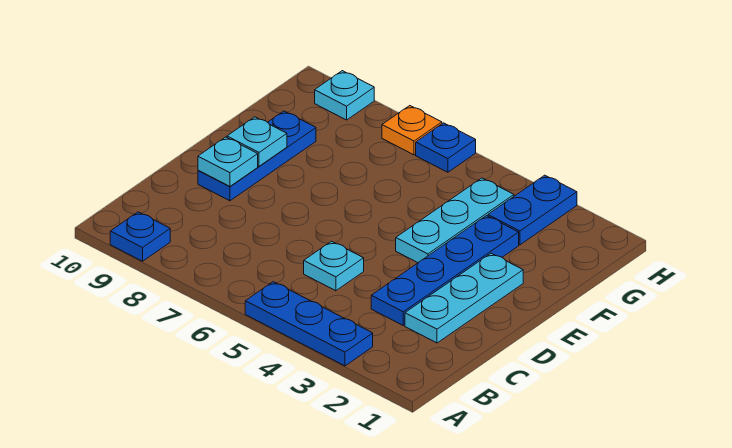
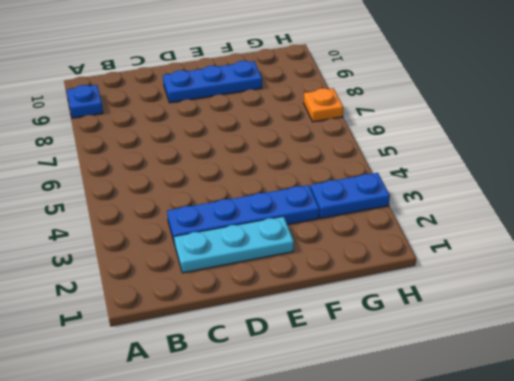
none -> blue plate A3:A5 level 1
none -> cyan plate C5 level 1
none -> cyan plate E4:G4 level 1

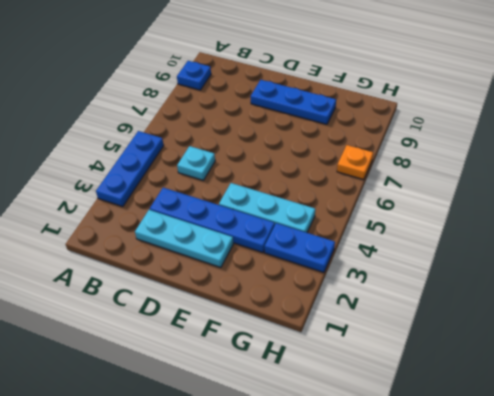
none -> blue plate H6 level 1
none -> cyan plate H9 level 1
none -> cyan plate D9 level 2

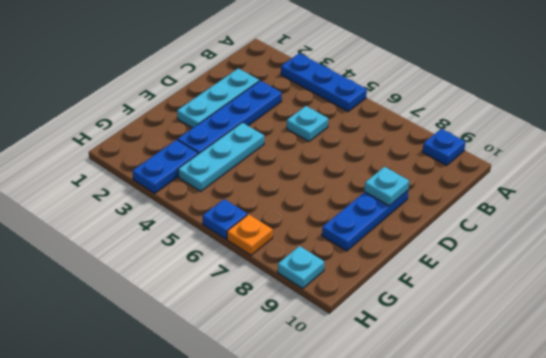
none -> cyan plate E9 level 2

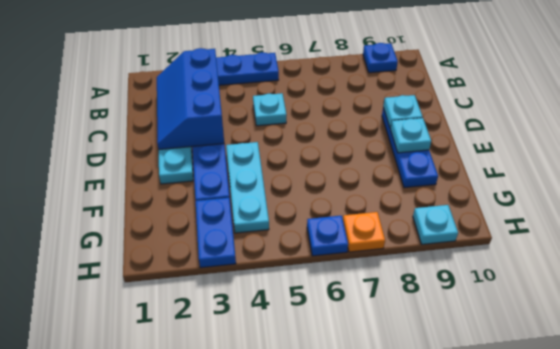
blue slope B2:D3 level 2 top 3 -> none

